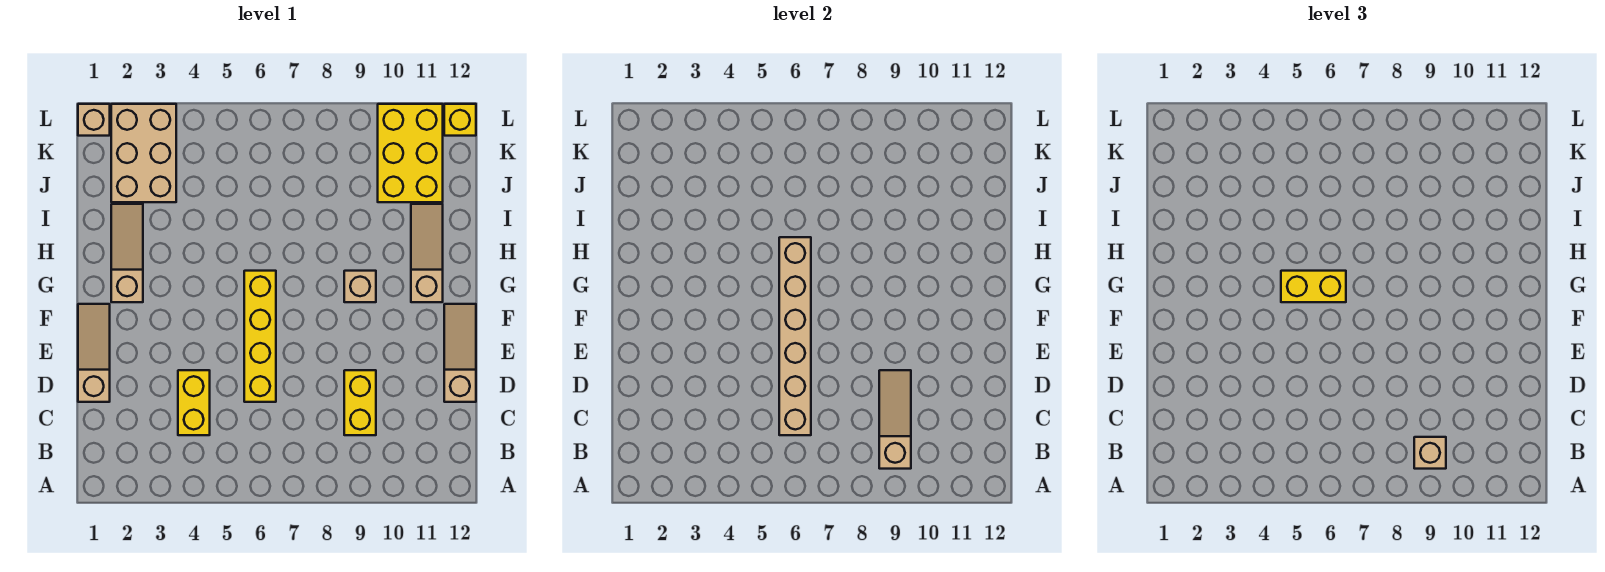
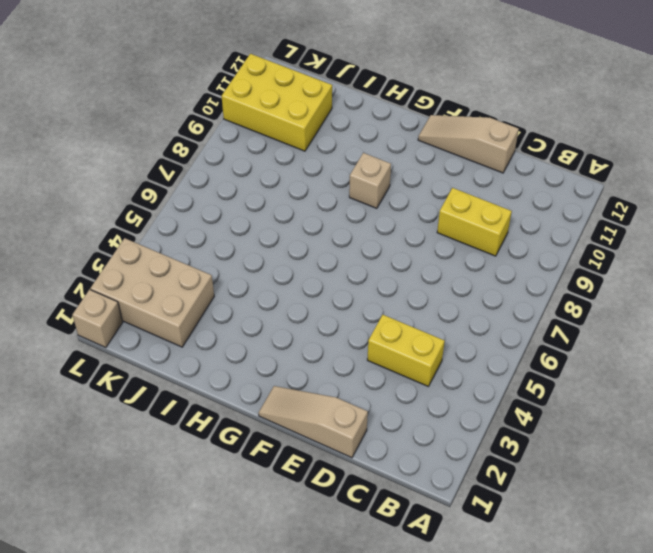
none -> yellow brick D6:G6 level 1
none -> tan slope G2:I2 level 1 top G
none -> tan slope G11:I11 level 1 top G

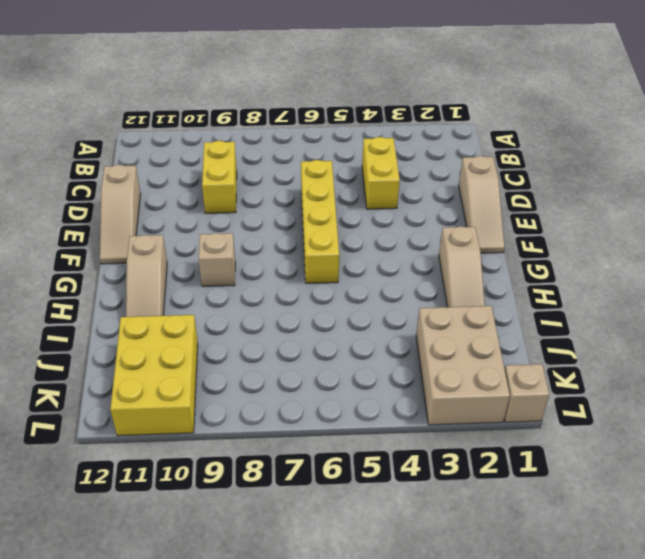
none -> yellow brick L12 level 1
none -> tan slope B9:D9 level 2 top B
none -> tan brick C6:H6 level 2

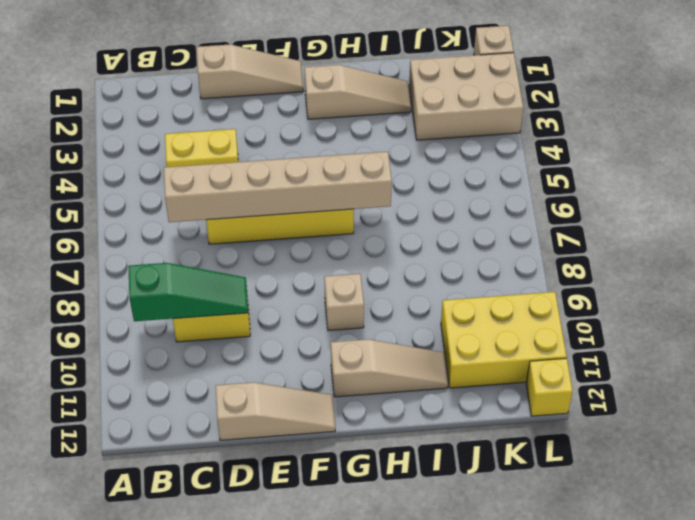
green slope B9:D9 level 2 top B -> tan slope B9:D9 level 2 top B
none -> tan brick B9 level 3
none -> yellow brick G5:G6 level 3

